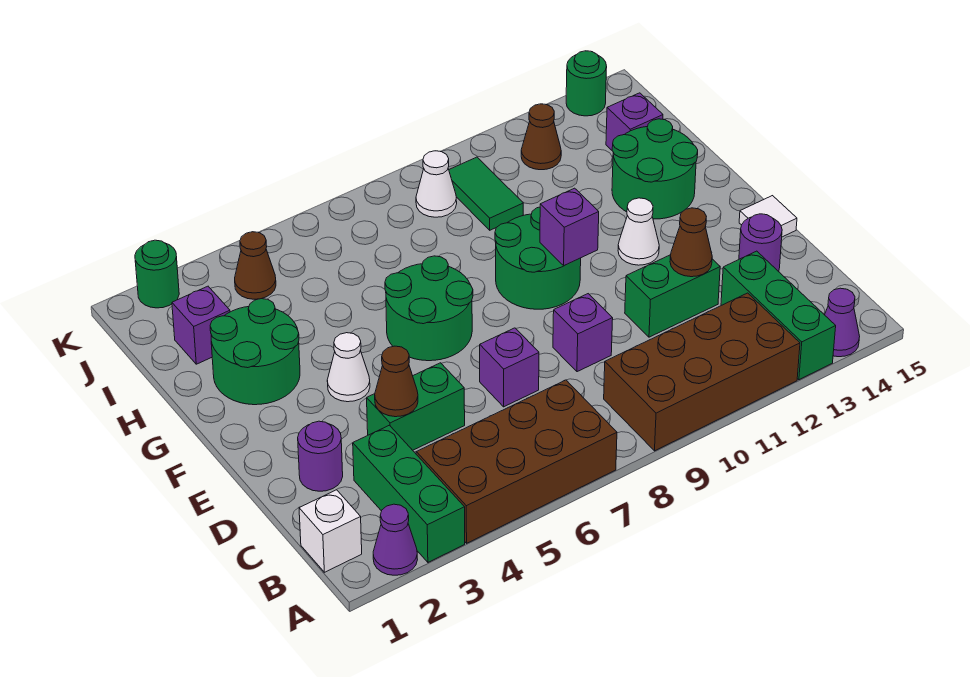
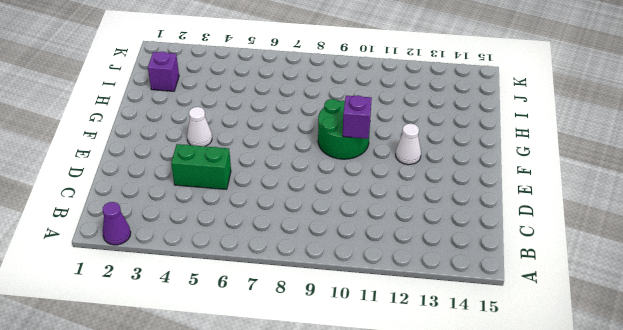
none -> green brick A3:C3 level 1
none -> brown brick A4:B7 level 1
none -> brown brick A9:B12 level 1
none -> green brick A13:C13 level 1

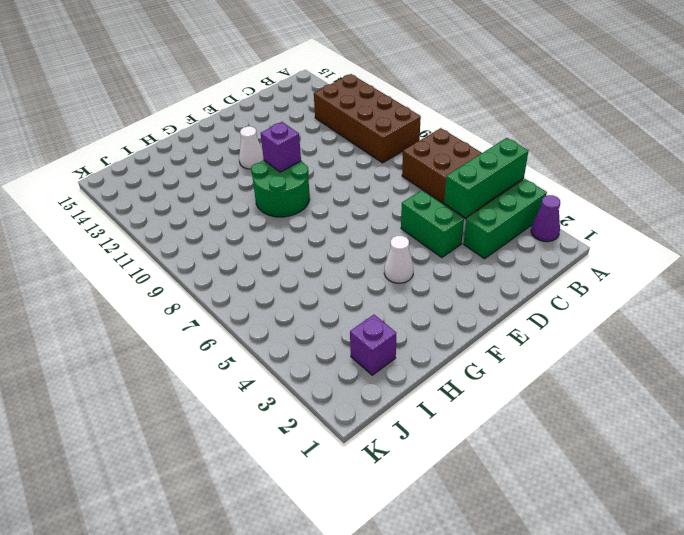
green brick A4:C4 level 2 -> green brick A13:C13 level 1
none -> purple cone A14 level 1
none -> white brick B1 level 1
none -> purple round brick D2 level 1
none -> purple brick D7 level 1

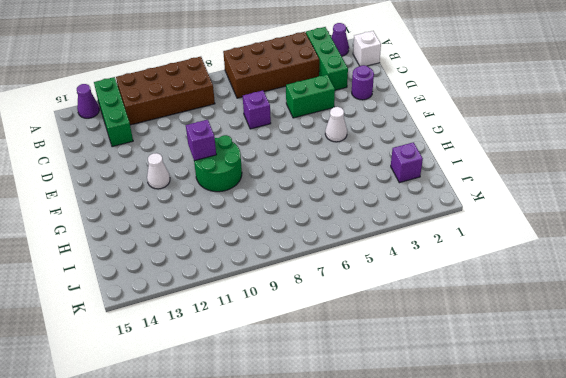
none -> purple brick D9 level 1
none -> green brick D11:D12 level 1
none -> purple round brick D14 level 1
none -> white tile E15 level 1

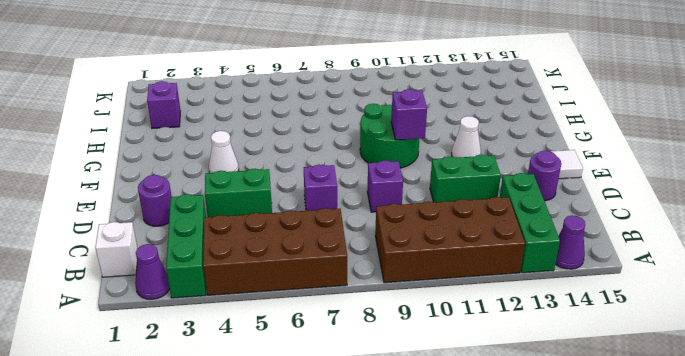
none -> green round brick F6:G7 level 1
none -> green round brick G2:H3 level 1
none -> green round brick G13:H14 level 1
none -> green tile I10:J10 level 1

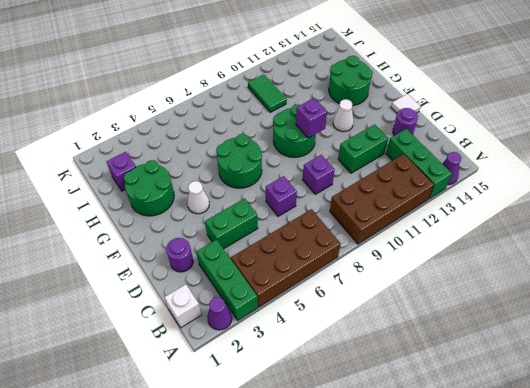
none -> purple brick I14 level 1
none -> brown cone J4 level 1
none -> white cone J9 level 1
none -> brown cone J12 level 1

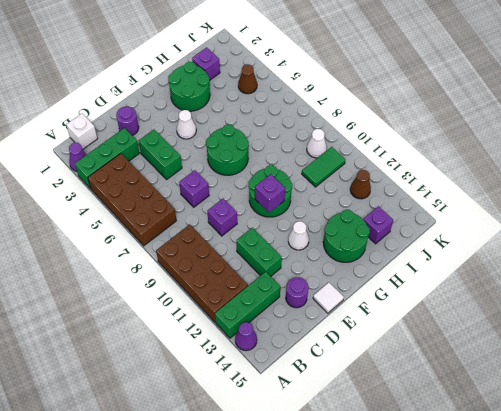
none -> green round brick K2 level 1
none -> green round brick K14 level 1
none -> brown cone D4 level 2
none -> brown cone D12 level 2

